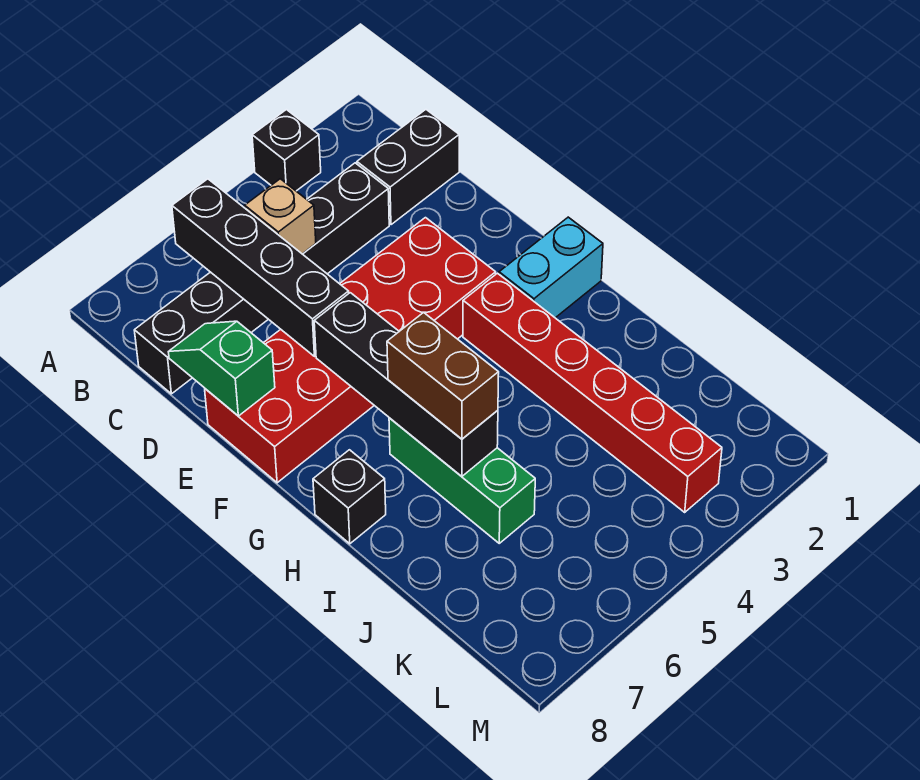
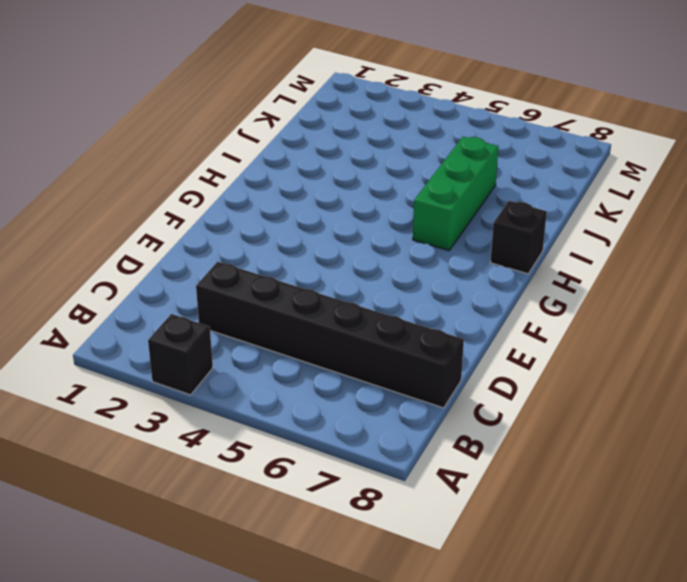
none -> black brick C1:C2 level 1
none -> red brick E3:F8 level 1
none -> cyan brick G1:G2 level 1

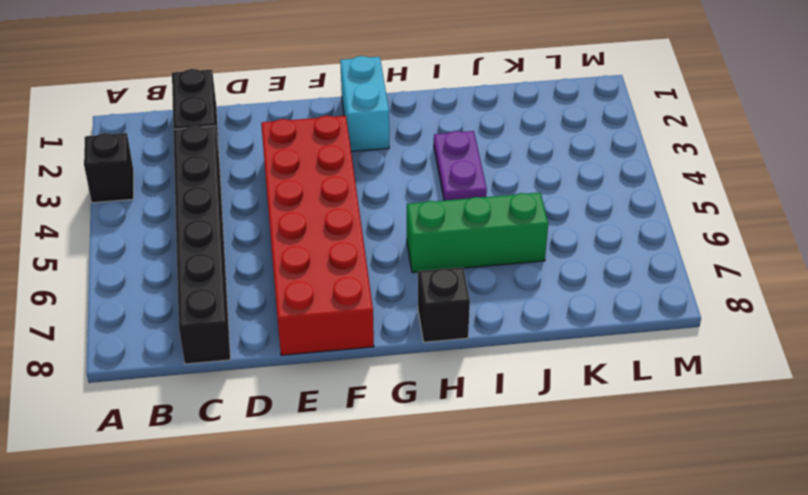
purple plate I3:I4 level 1 -> red brick G3:L3 level 1
none -> black brick B6:E6 level 2
none -> tan brick C5 level 2
none -> green slope D8:E8 level 2 top E

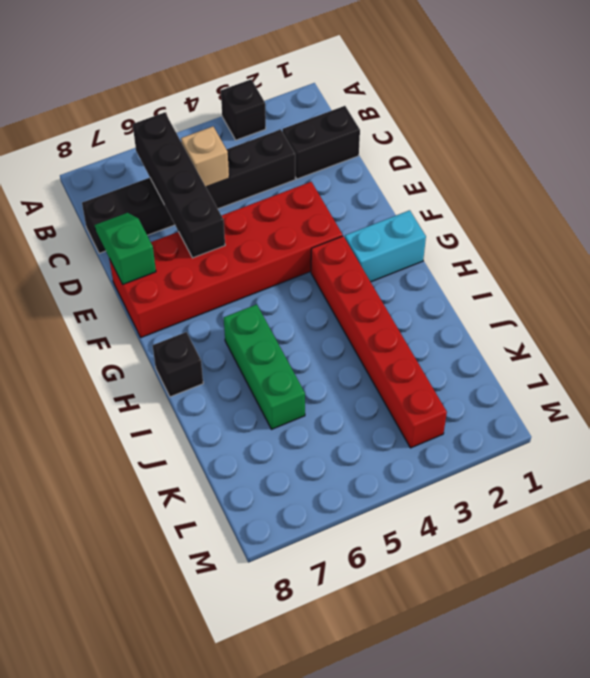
none -> black brick F6:I6 level 2
none -> brown brick H6:I6 level 3

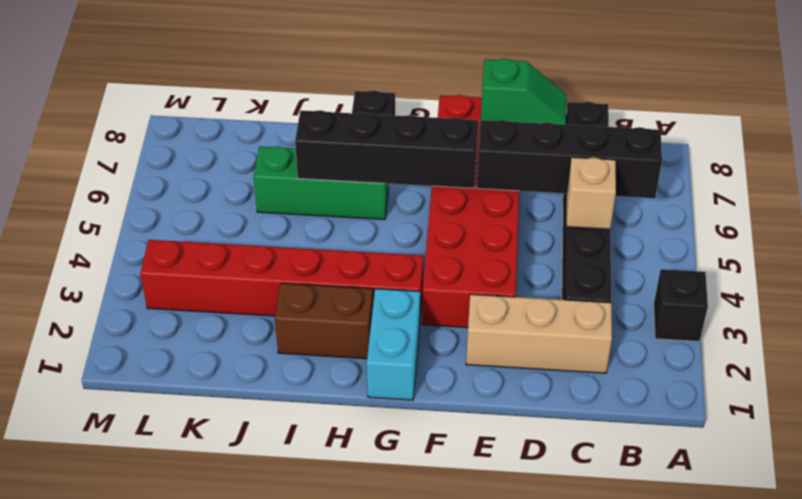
tan brick C2:E2 level 1 -> black brick C1:C2 level 1
brown brick H2:I2 level 1 -> brown brick H6:I6 level 3

